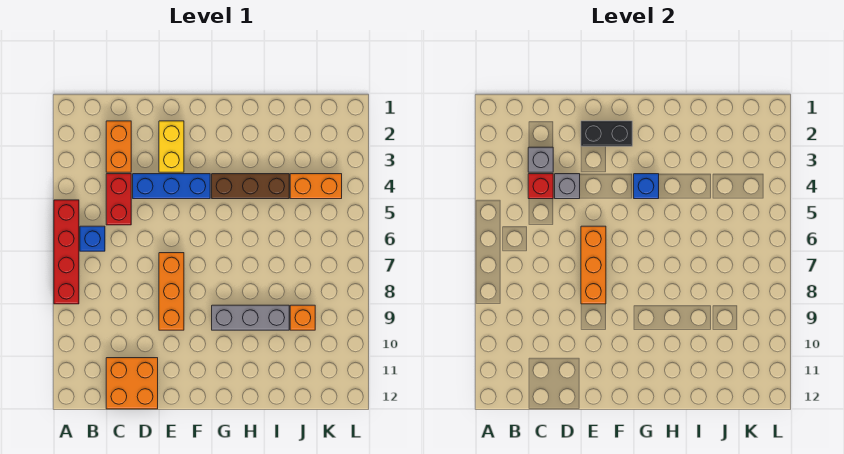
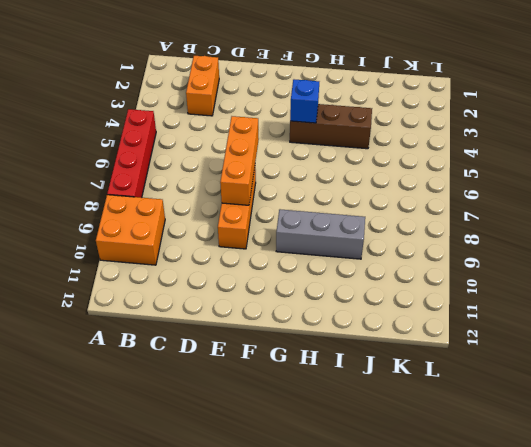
orange brick A9:B10 level 1 -> orange brick C11:D12 level 1
none -> blue brick B6 level 1
none -> red brick C4:C5 level 1
none -> blue brick D4:F4 level 1

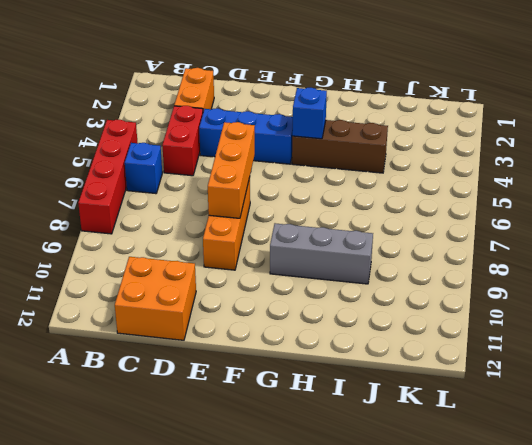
none -> yellow brick E2:E3 level 1
none -> orange brick J4:K4 level 1
none -> orange brick J9 level 1

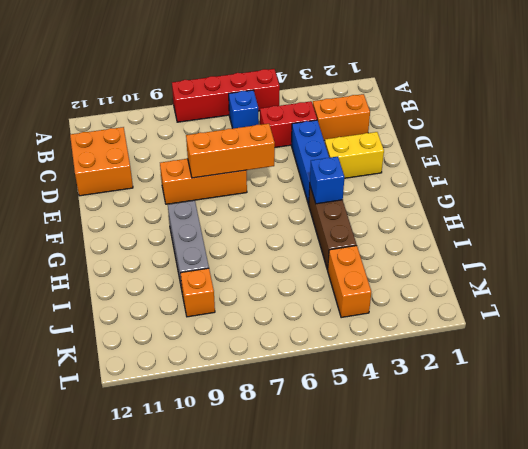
none -> grey brick C3 level 2
none -> red brick C4 level 2
none -> grey brick D4 level 2

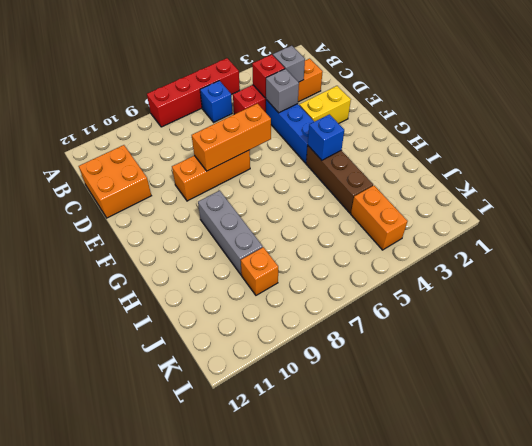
none -> black brick E2:F2 level 2

